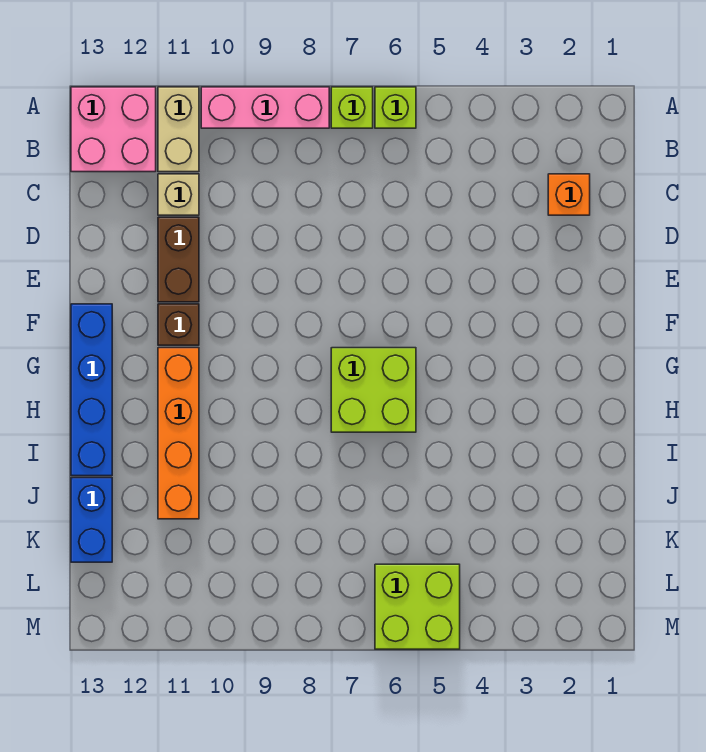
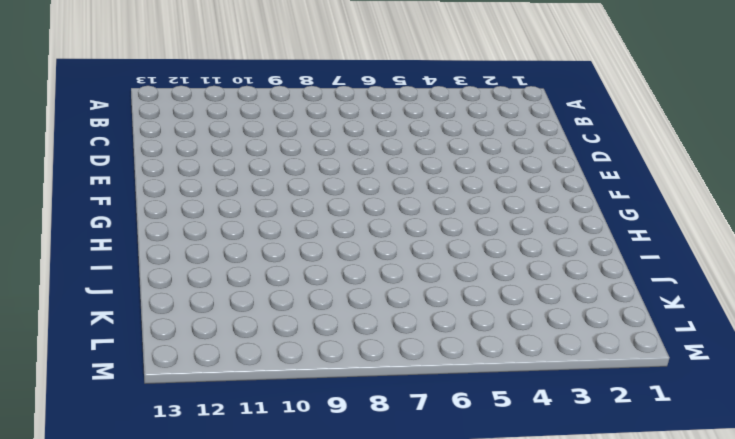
none -> lime brick A6 level 1
none -> lime brick A7 level 1
none -> pink brick A8:A10 level 1

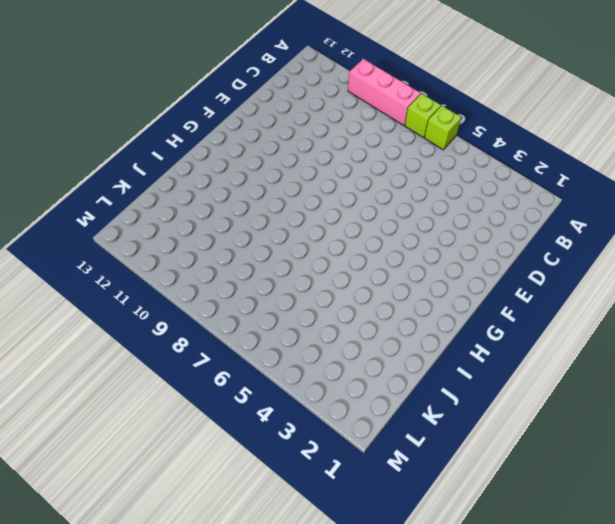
none -> tan brick A11:B11 level 1
none -> pink brick A12:B13 level 1
none -> orange brick C2 level 1

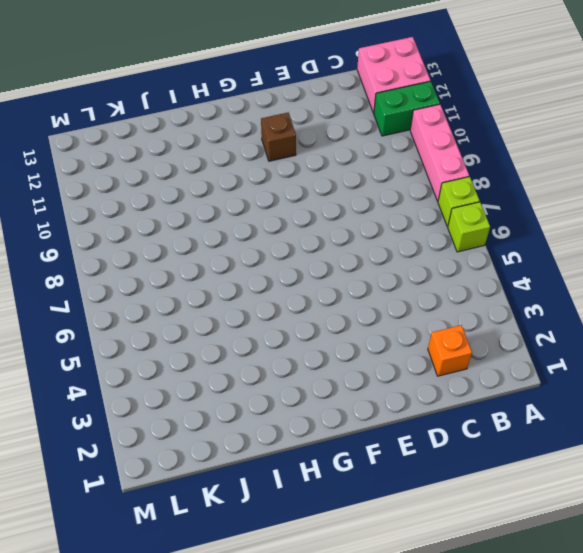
green brick A11:B11 level 1 -> tan brick A11:B11 level 1
none -> tan brick C11 level 1
none -> brown brick D11:E11 level 1
none -> blue brick F13:I13 level 1

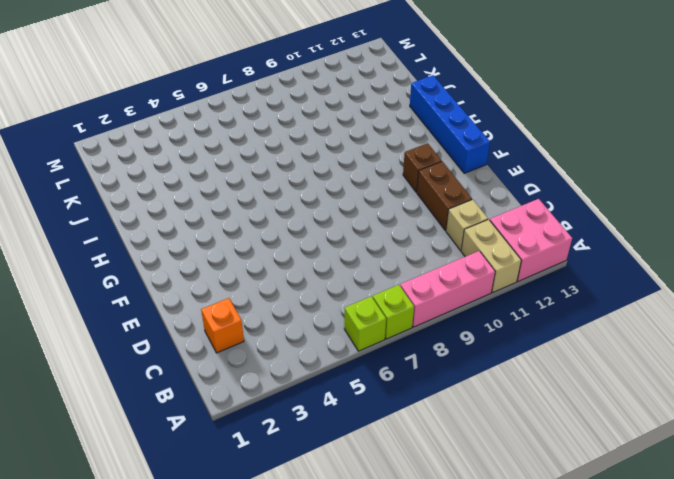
none -> lime brick G6:H7 level 1
none -> orange brick G11:J11 level 1
none -> blue brick J13:K13 level 1

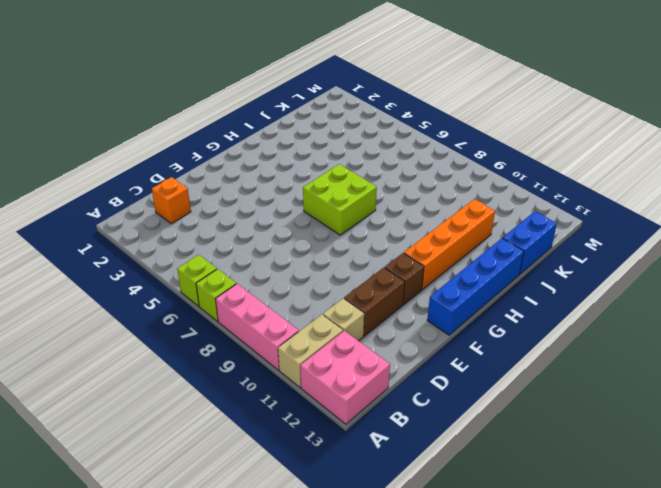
none -> lime brick L5:M6 level 1

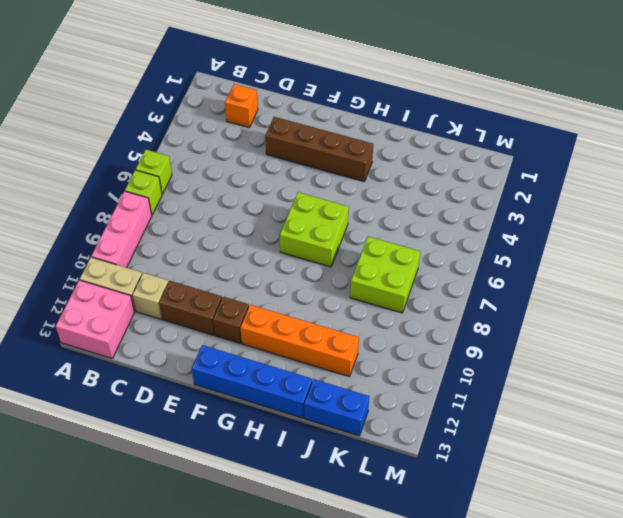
brown brick E3:H3 level 1 -> none
lime brick J7:K8 level 1 -> lime brick L5:M6 level 1

